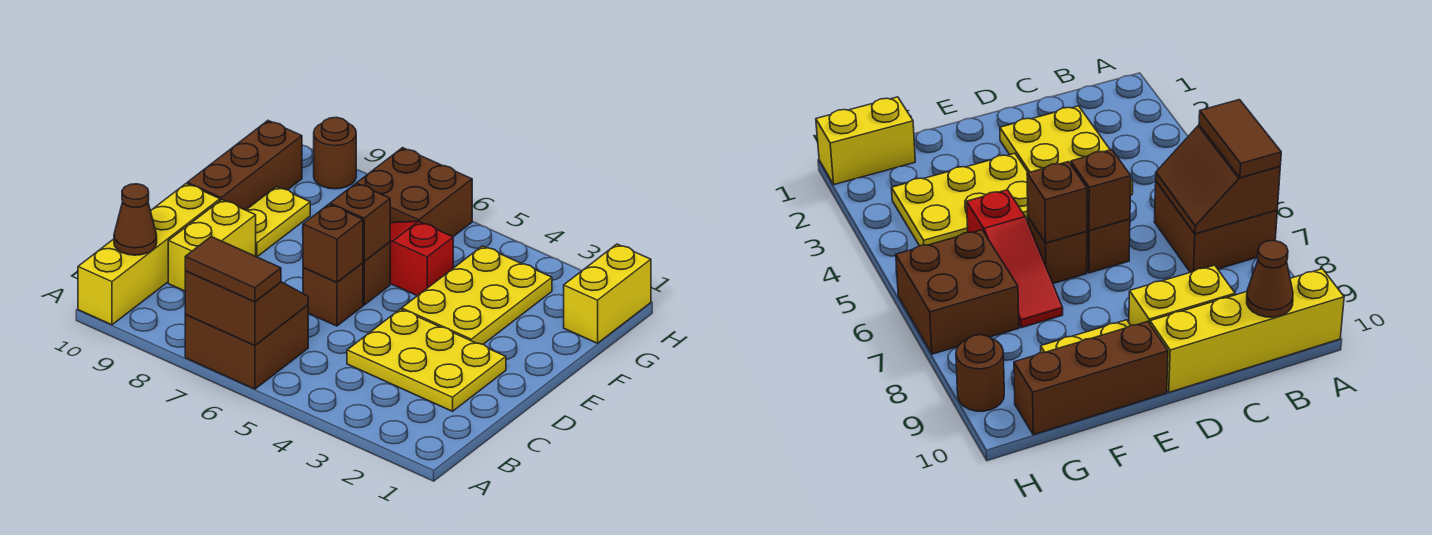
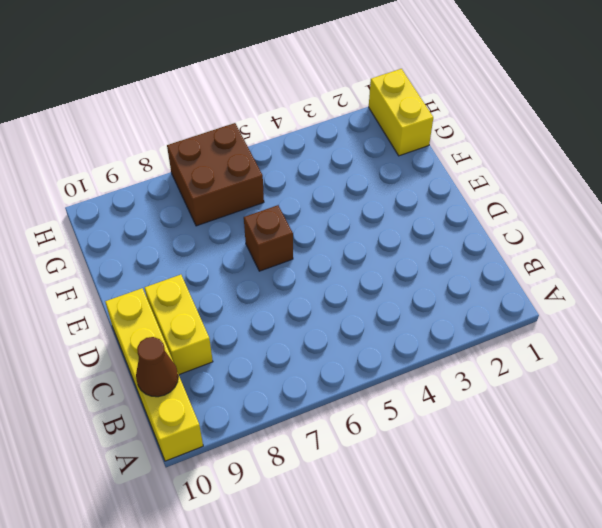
none -> brown brick A6:B7 level 1
none -> yellow plate C2:D4 level 1
none -> brown brick D6 level 1

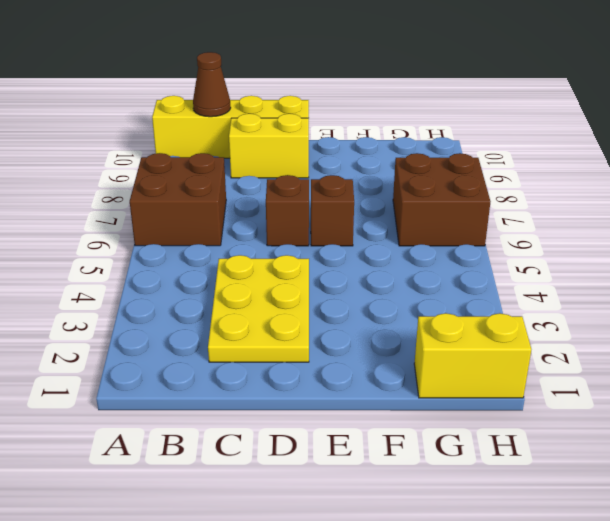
none -> yellow plate E3:G4 level 1
none -> yellow plate E9:F9 level 1
none -> brown brick E10:G10 level 1

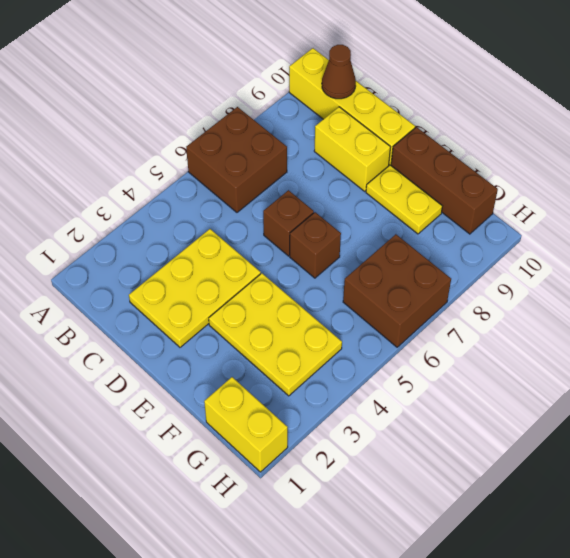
none -> red slope F5:F7 level 1 top 5
none -> brown round brick H9 level 1
none -> brown slope A6:B7 level 2 top A

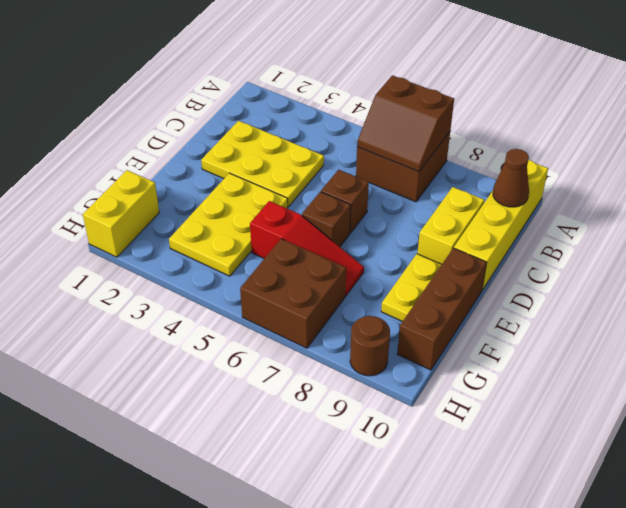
none -> brown brick D6 level 2
none -> brown brick E6 level 2
none -> brown tile A6:A7 level 3

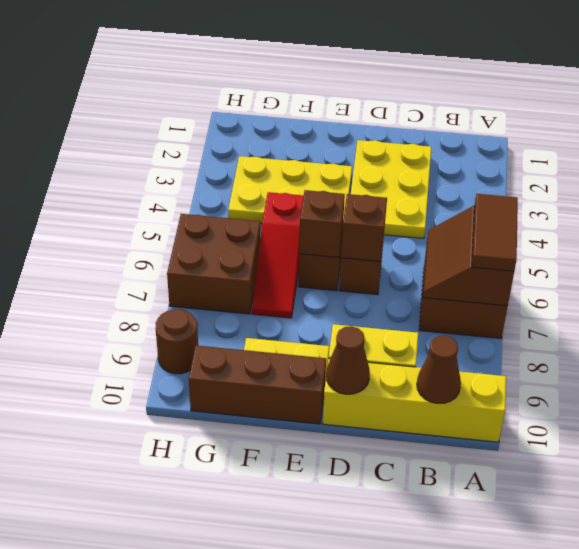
brown cone D10 level 2 -> none
none -> yellow brick G1:H1 level 1

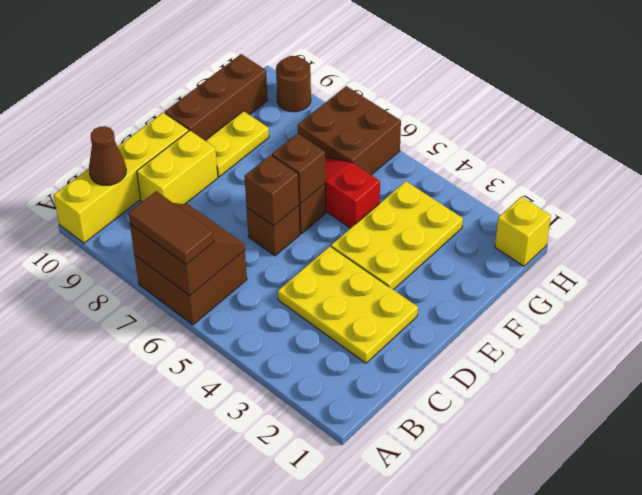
yellow brick H1 level 1 -> yellow brick G1:H1 level 1

